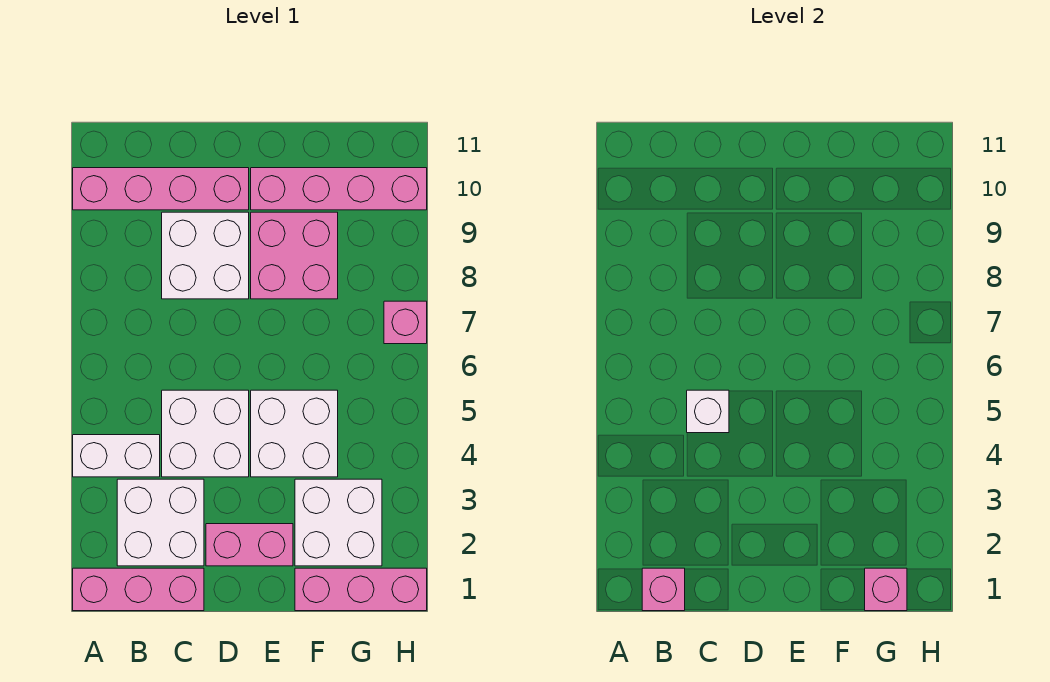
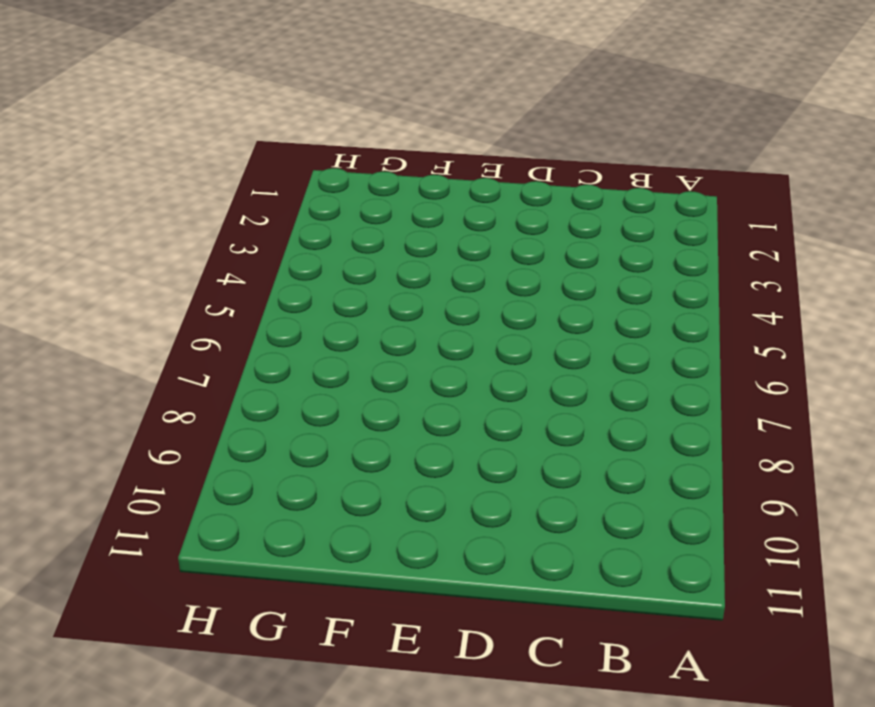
none -> pink brick A1:C1 level 1
none -> white brick A4:B4 level 1
none -> pink brick A10:D10 level 1

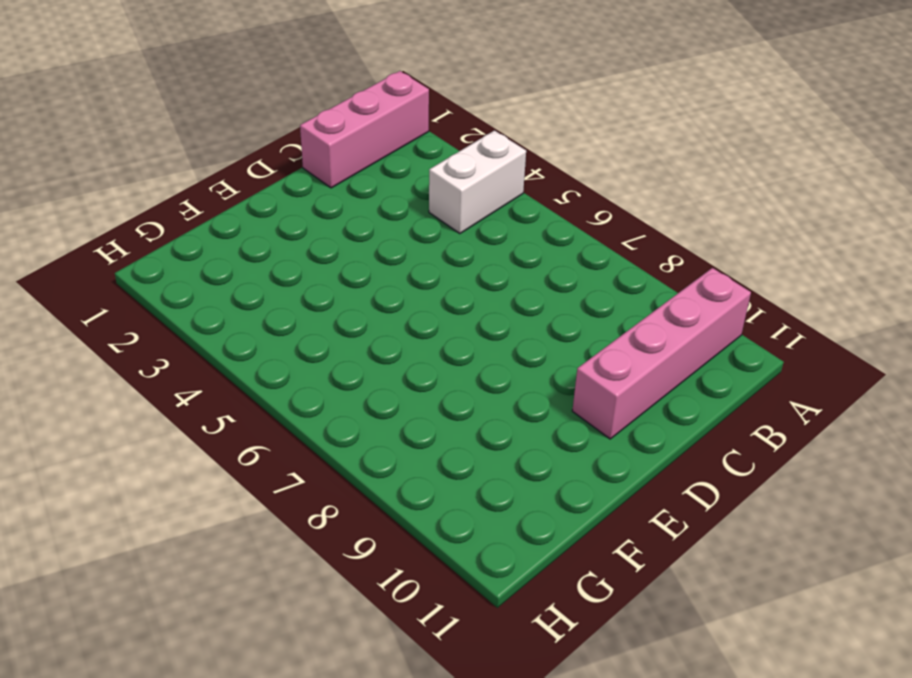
none -> white brick B2:C3 level 1
none -> white brick C4:D5 level 1
none -> white brick C8:D9 level 1

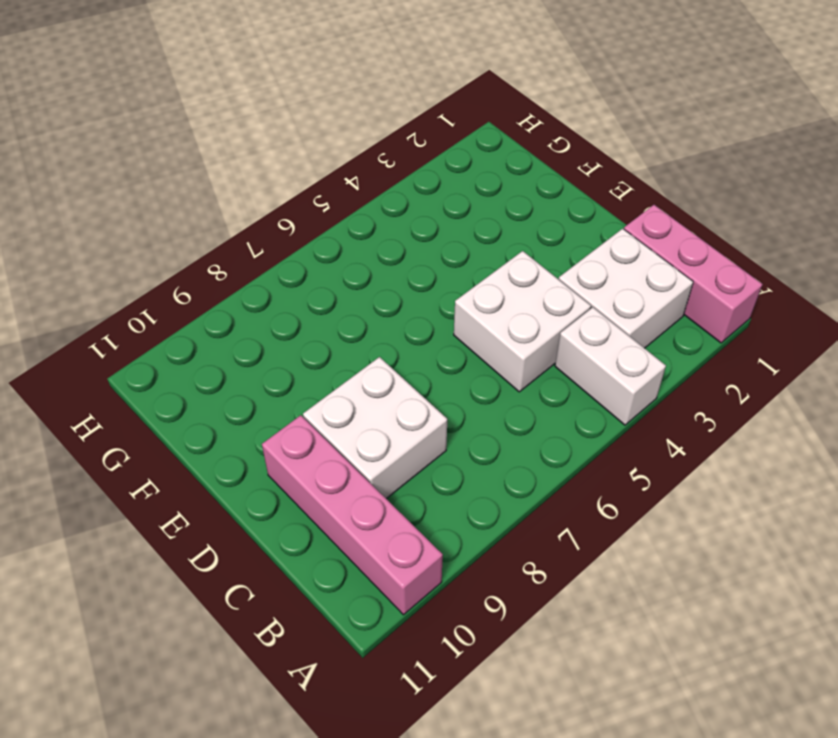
none -> pink brick D2:E2 level 1
none -> white brick E4:F5 level 1
none -> pink brick E8:F9 level 1

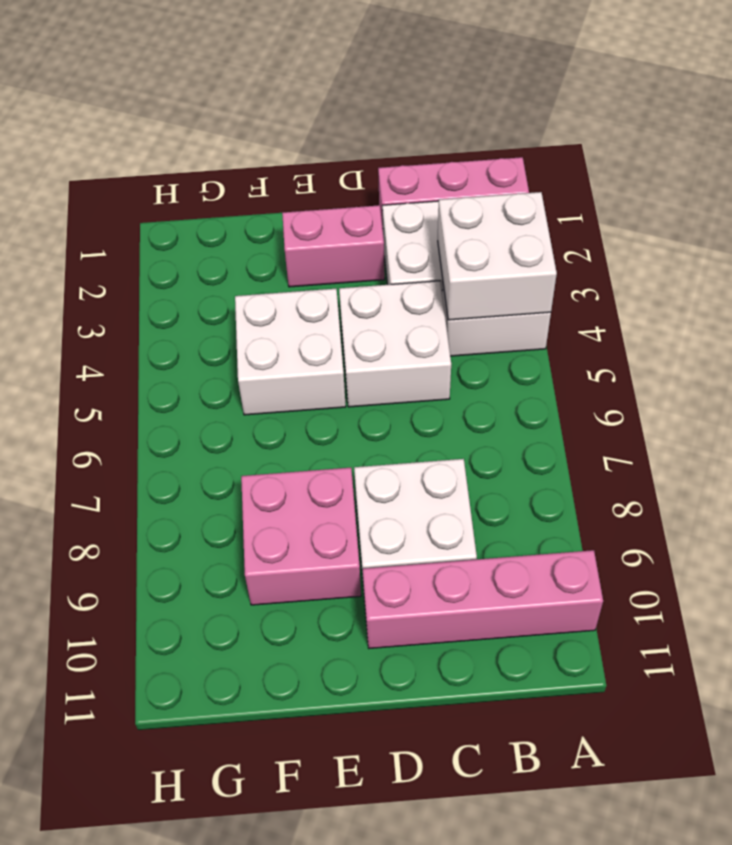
white brick A3:B4 level 2 -> white brick F2:G3 level 1
none -> pink brick E10:H10 level 1
none -> pink brick F1:H1 level 1
none -> pink brick H7 level 1

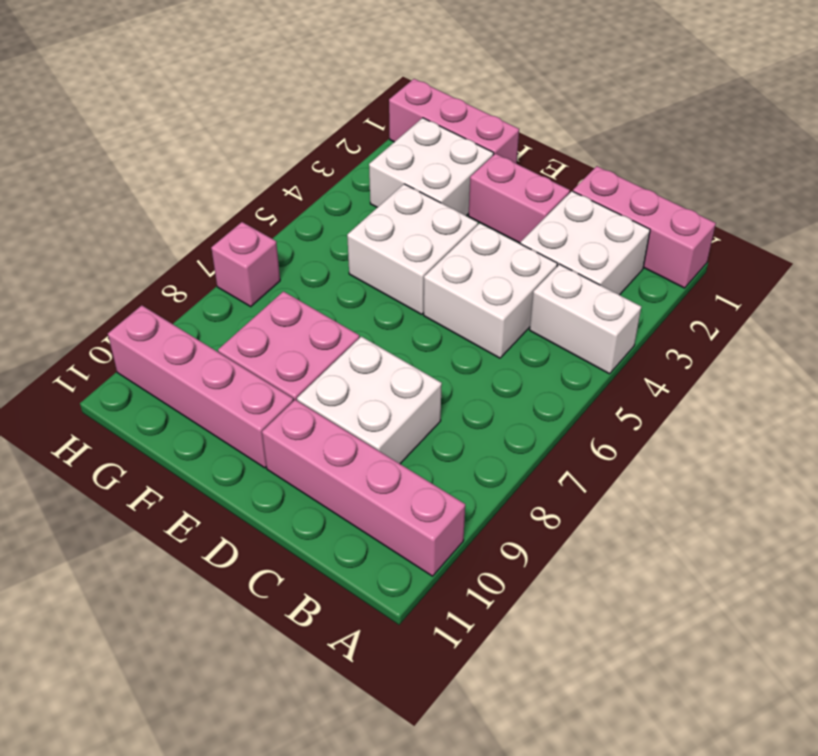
none -> pink brick B1 level 2
none -> white brick C5 level 2
none -> pink brick G1 level 2

